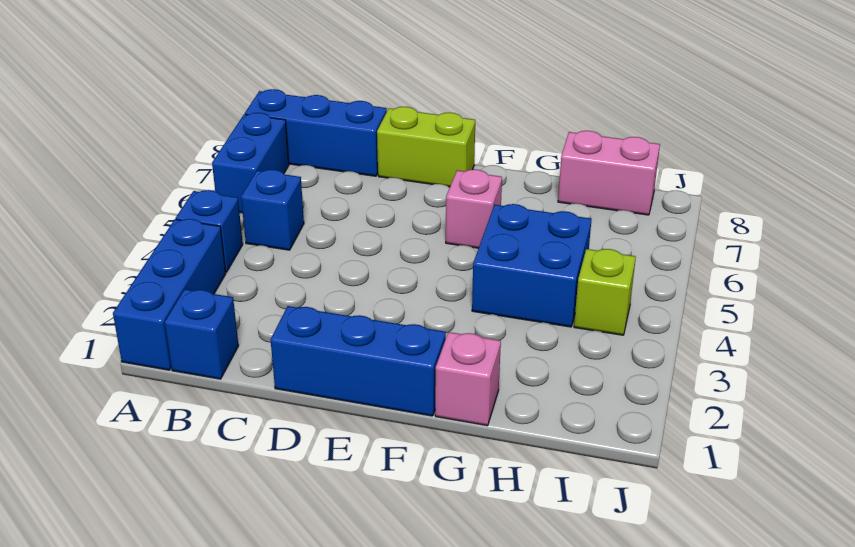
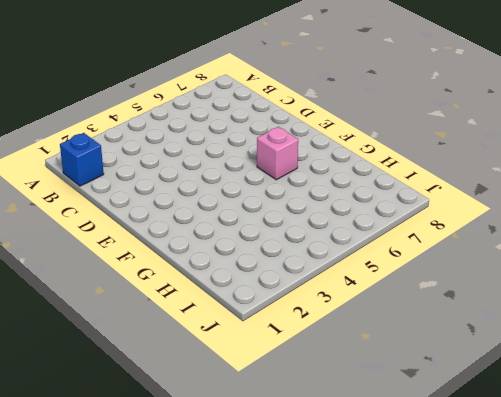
none -> blue brick A1:A3 level 1
none -> blue brick A4 level 1
none -> blue brick A6:A7 level 1

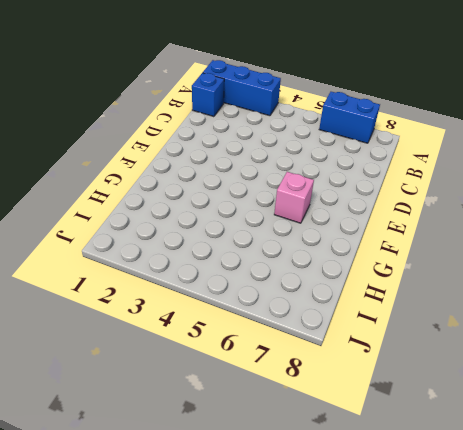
none -> blue brick A4 level 1
none -> blue brick A8:C8 level 1
none -> blue brick B5 level 1

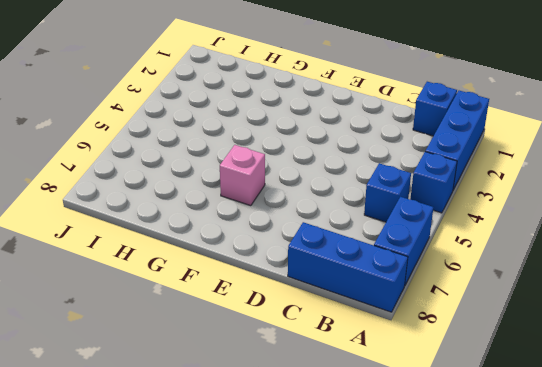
none -> blue brick D1:F1 level 1
none -> lime brick D8:E8 level 1
none -> pink brick G1 level 1

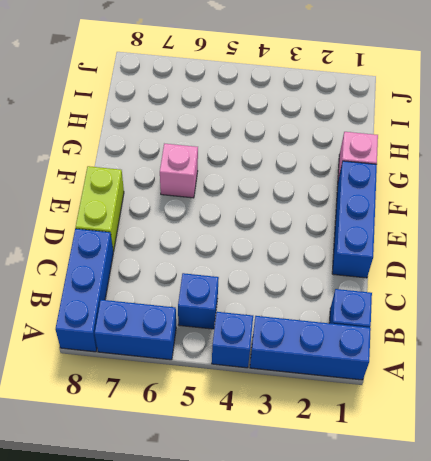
none -> blue brick G4:H5 level 1
none -> pink brick H8:I8 level 1
none -> lime brick I4 level 1

